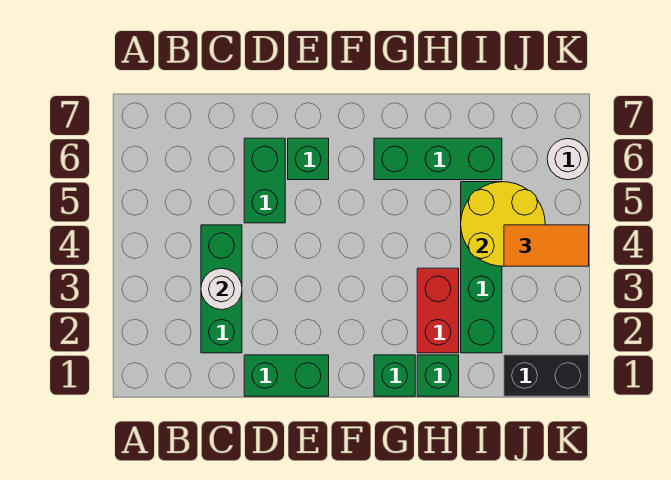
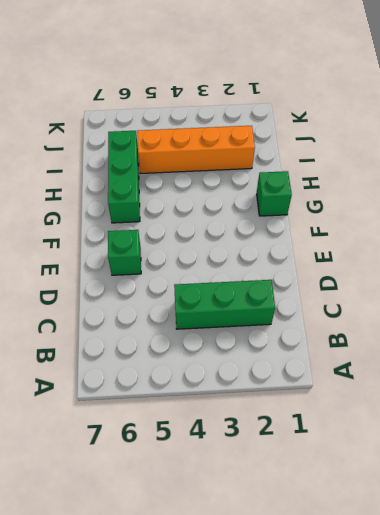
orange brick I2:I5 level 1 -> green brick I2:I5 level 1
none -> green brick D1:E1 level 1
none -> green brick D5:D6 level 1
none -> green brick H1 level 1

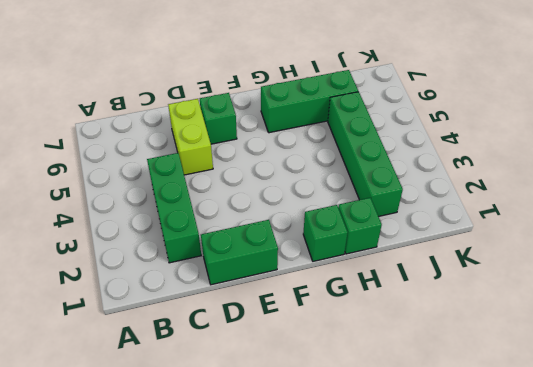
lime brick D5:D6 level 1 -> green brick D5:D6 level 1
none -> red brick H2:H3 level 1
none -> black brick J1:K1 level 1
none -> white round brick K6 level 1

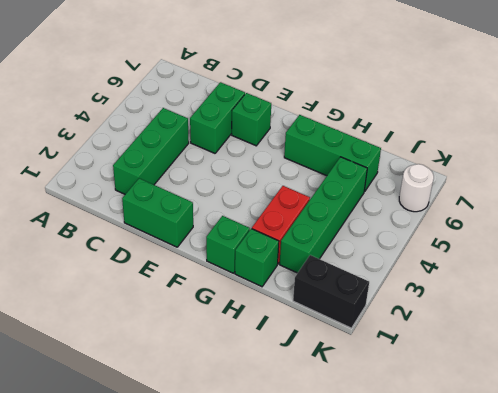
none -> white round brick C3 level 2
none -> yellow round brick I4:J5 level 2
none -> orange tile J4:K4 level 3

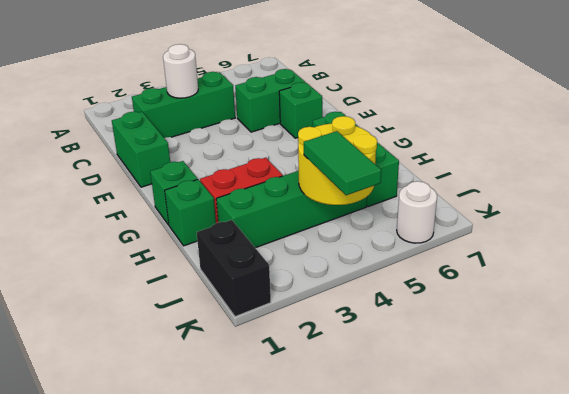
green tile J4:K4 level 3 -> orange tile J4:K4 level 3

